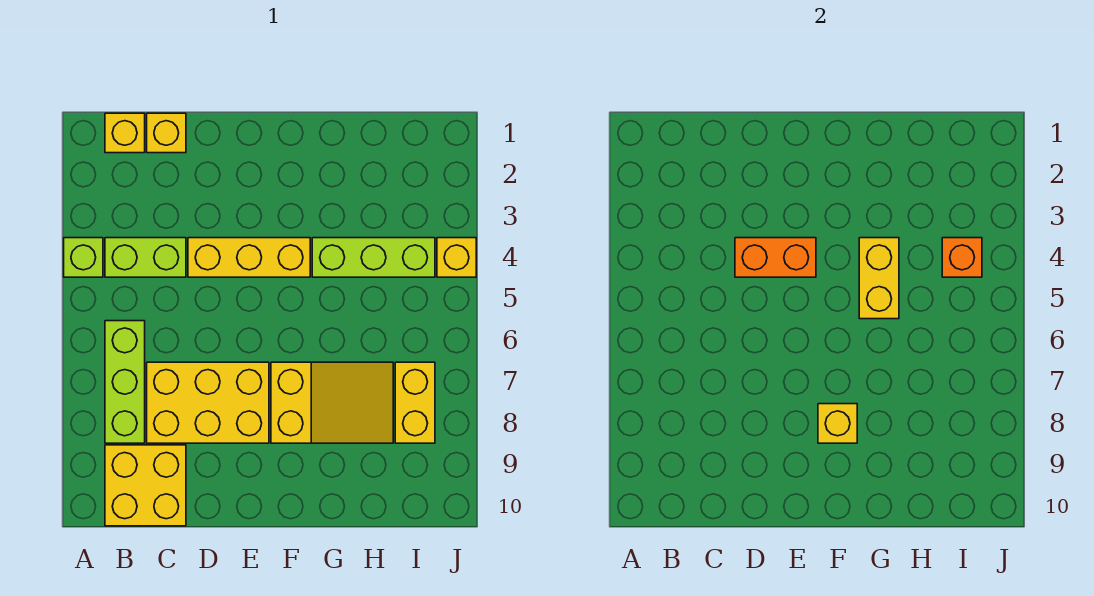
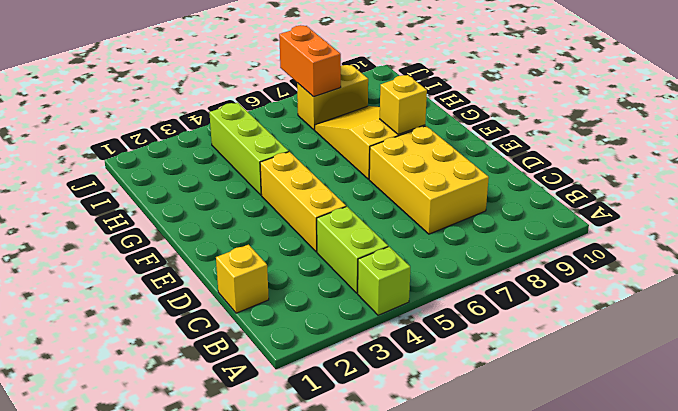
orange brick I7:J7 level 2 -> orange brick D4:E4 level 2
none -> yellow brick B1 level 1
none -> lime brick B6:B8 level 1
none -> yellow brick B9:C10 level 1

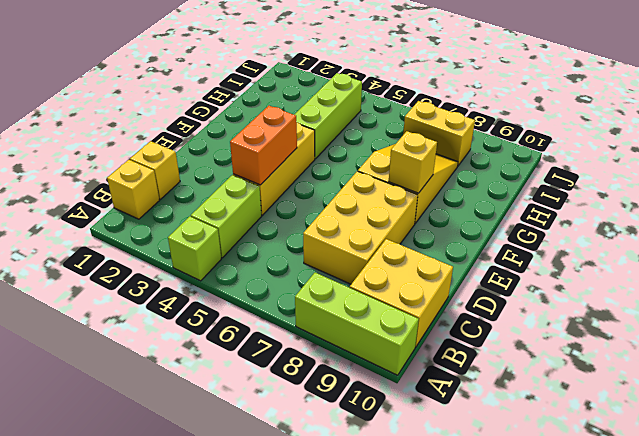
lime brick A8:A10 level 1 -> lime brick B6:B8 level 1
none -> yellow brick J4 level 1
none -> yellow brick G4:G5 level 2
none -> orange brick I4 level 2

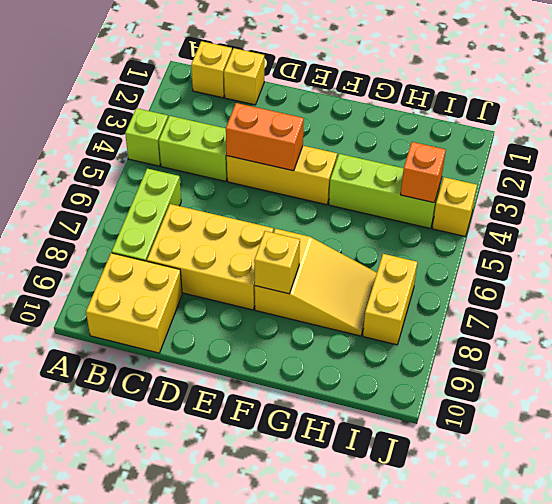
none -> yellow brick G4:G5 level 2

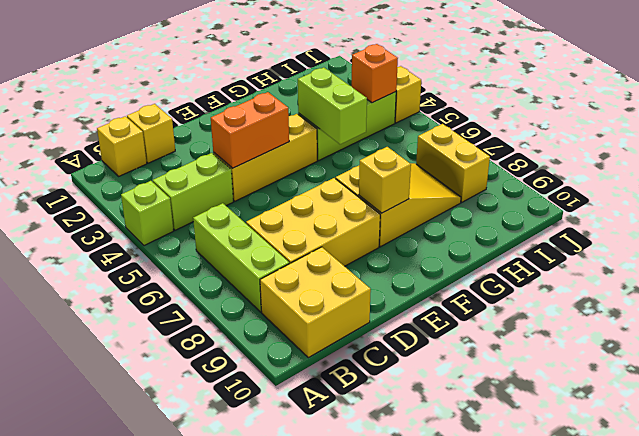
lime brick G4:G5 level 2 -> yellow brick G4:G5 level 2

